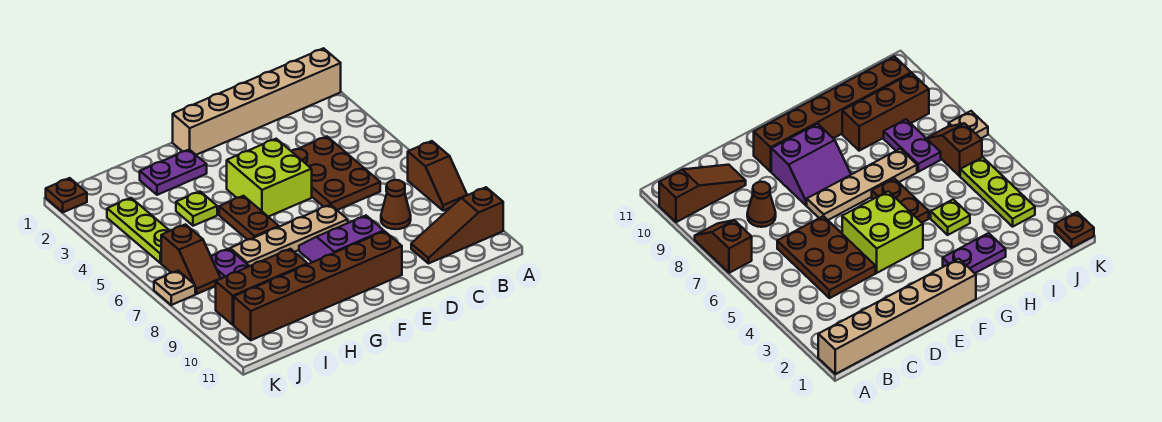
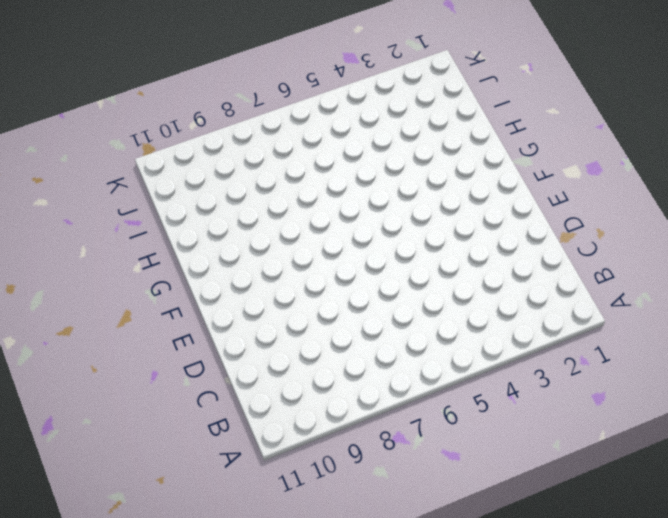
none -> tan brick A1:F1 level 1
none -> brown slope A7:A8 level 1 top 7
none -> brown slope A10:C10 level 1 top A

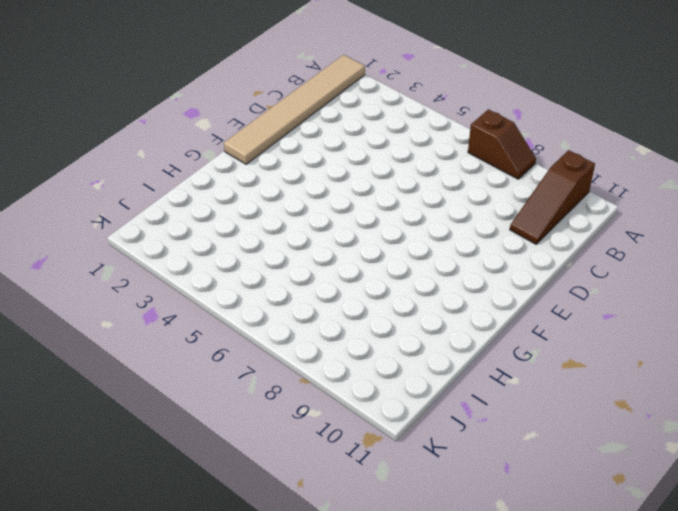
tan tile A1:F1 level 1 -> tan brick A1:F1 level 1
none -> brown plate C4:D6 level 1
none -> brown cone C8 level 1
none -> lime brick E4:F5 level 1

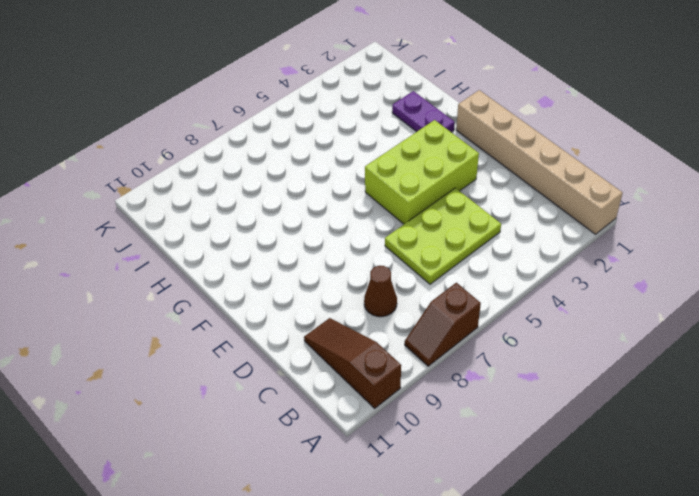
lime plate C4:D6 level 1 -> brown plate C4:D6 level 1
lime brick E3:F5 level 1 -> lime brick E4:F5 level 1
none -> tan plate E7:H7 level 1
none -> purple slope E8:F9 level 1 top 9
none -> brown brick E10:J10 level 1

